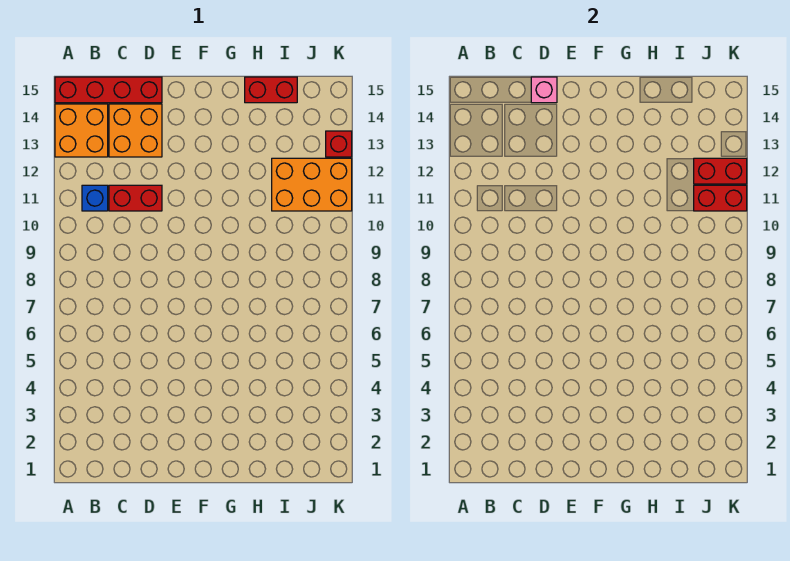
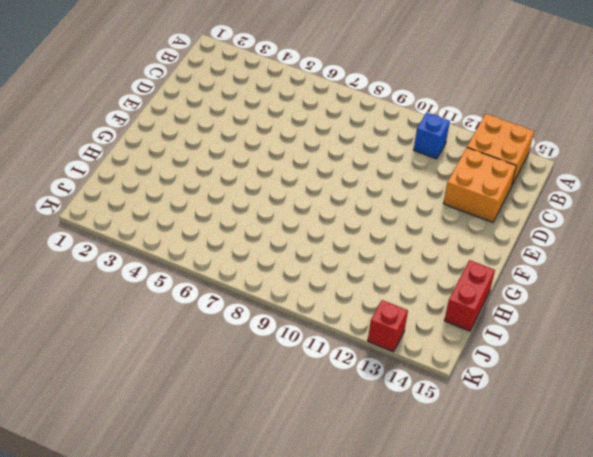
none -> red brick A15:D15 level 1
none -> red brick C11:D11 level 1

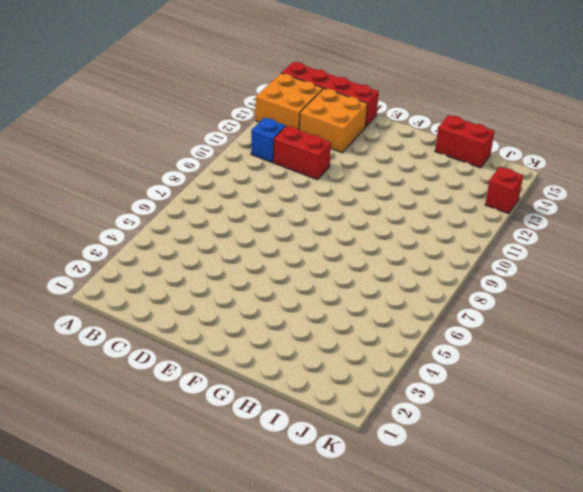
none -> orange brick I11:K12 level 1
none -> pink brick D15 level 2

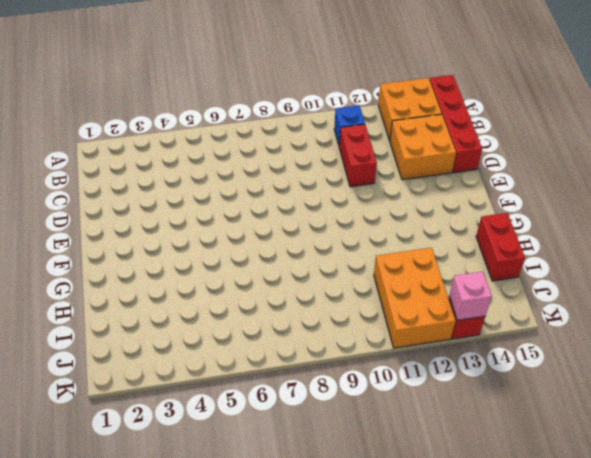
pink brick K13 level 2 -> pink brick D15 level 2
none -> red brick J11:K11 level 2
none -> red brick J12:K12 level 2

